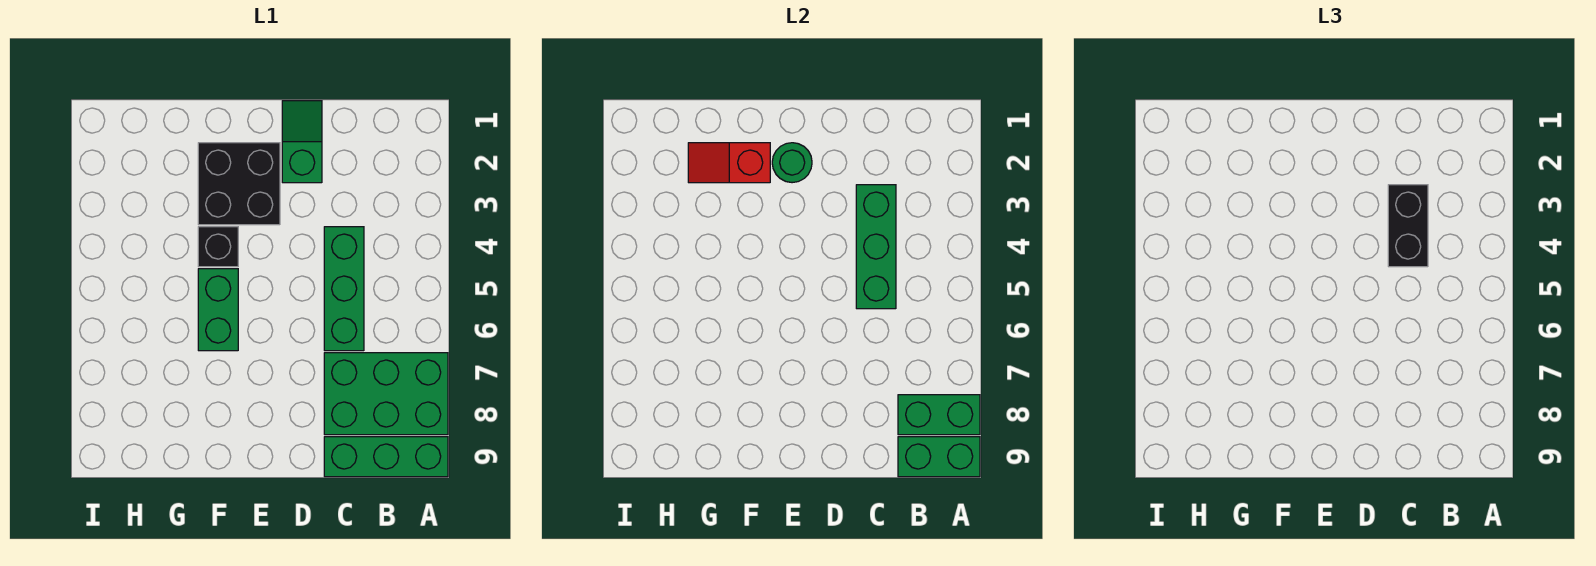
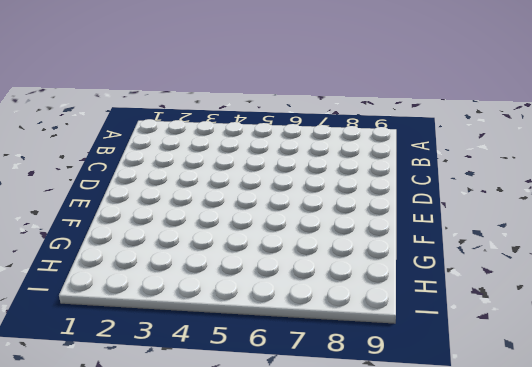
none -> green brick A7:C8 level 1
none -> green brick A9:C9 level 1
none -> green brick C4:C6 level 1

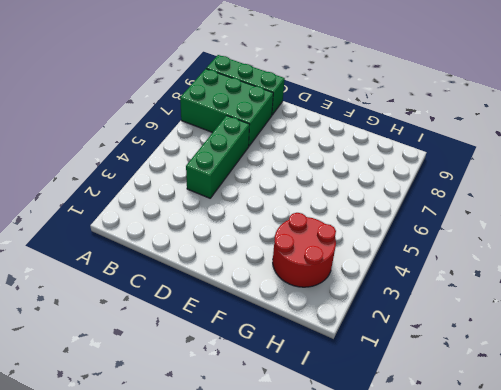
red round brick G2:H3 level 1 -> none
none -> green slope D1:D2 level 1 top 2
none -> black brick E2:F3 level 1
none -> black brick F4 level 1

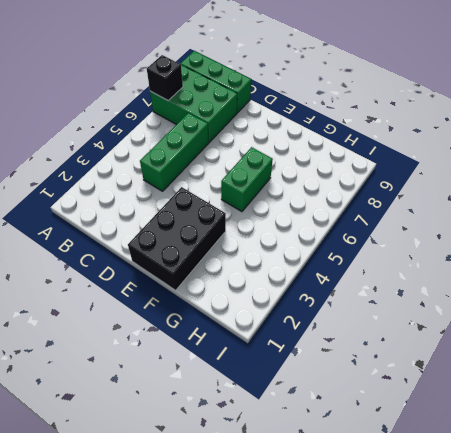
black brick A7 level 2 -> black brick F4 level 1
black brick E1:F3 level 1 -> black brick E2:F3 level 1
none -> green slope D1:D2 level 1 top 2
none -> green brick A8:B8 level 2
none -> green brick A9:B9 level 2

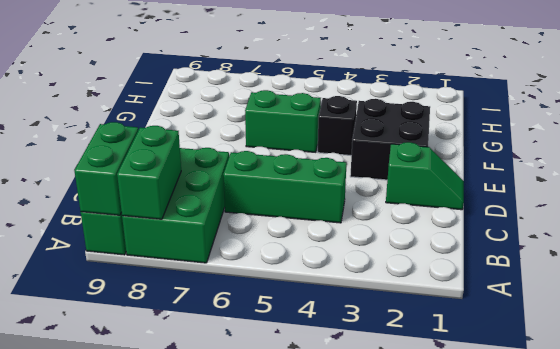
none -> green brick C3:C5 level 2
none -> green round brick E2 level 2
none -> red slope F2:G2 level 2 top F

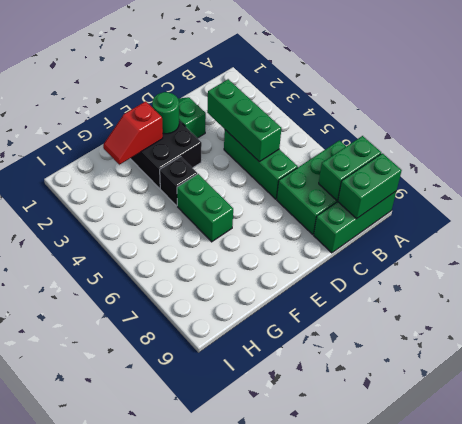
none -> black brick C3:C4 level 3

